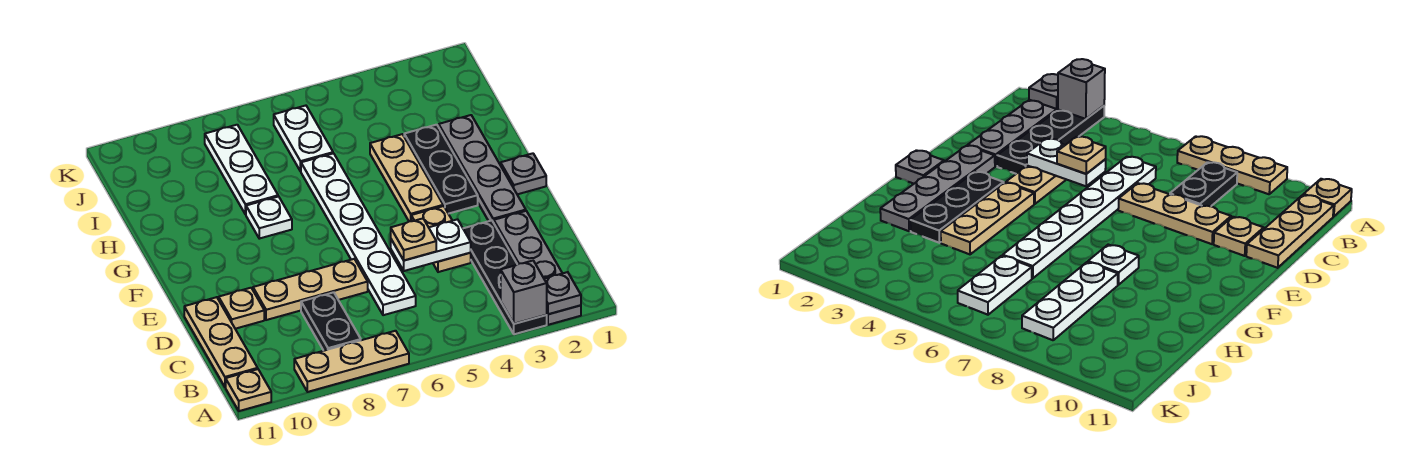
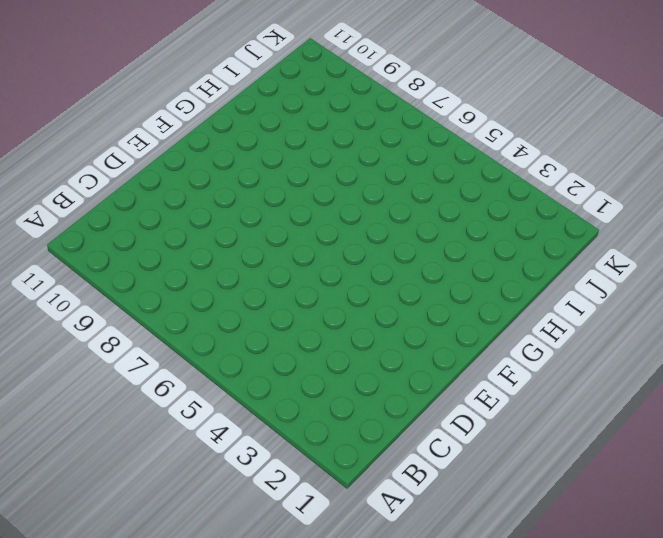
none -> grey plate A2:D2 level 1
none -> black plate A3:D3 level 1
none -> tan plate A7:A9 level 1

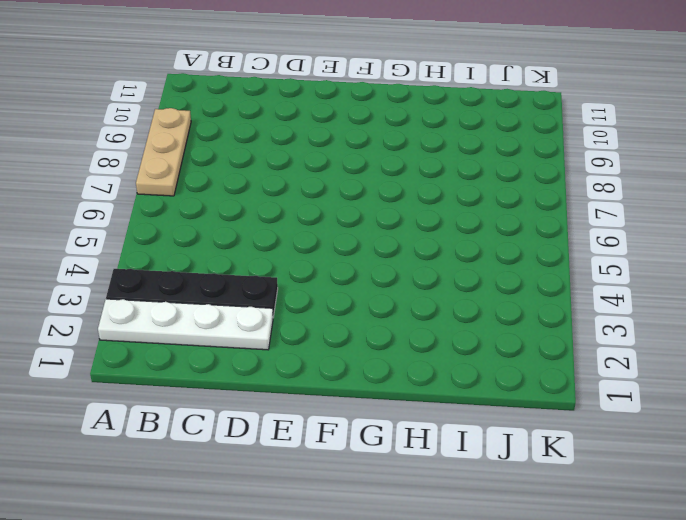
white plate A2:D2 level 1 -> grey plate A2:D2 level 1
none -> tan plate A11 level 1
none -> black plate B8:C8 level 1
none -> tan plate B11:D11 level 1

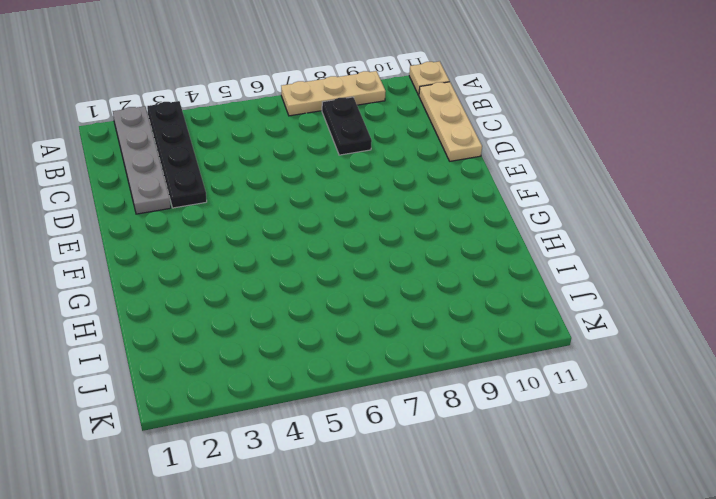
none -> white plate C6:H6 level 1
none -> tan plate D4:E4 level 1
none -> tan plate D7:D9 level 1

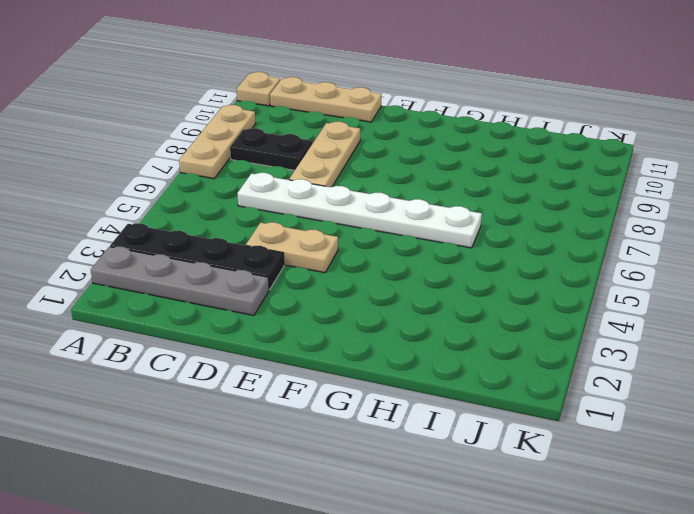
none -> tan plate D10 level 1
none -> grey plate E2:H2 level 1
none -> grey plate F1 level 1

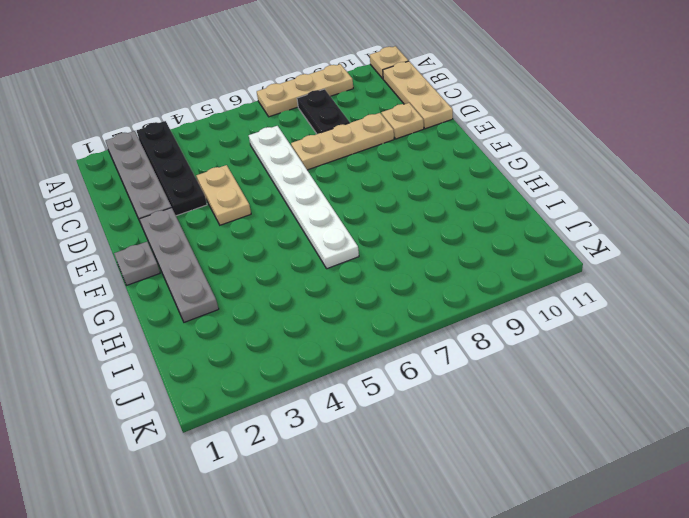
none -> black plate F3:H3 level 1
none -> tan plate F4:H4 level 1
none -> white plate G8 level 1

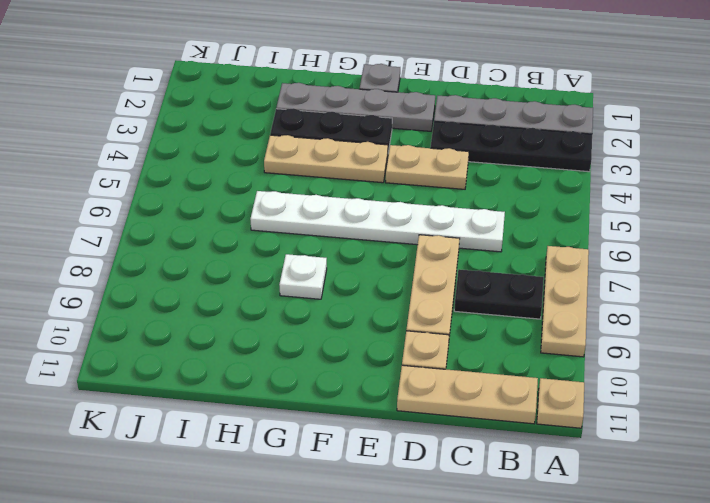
none -> white plate H8:J8 level 1
none -> white plate I6:J6 level 1
none -> grey plate A2 level 2

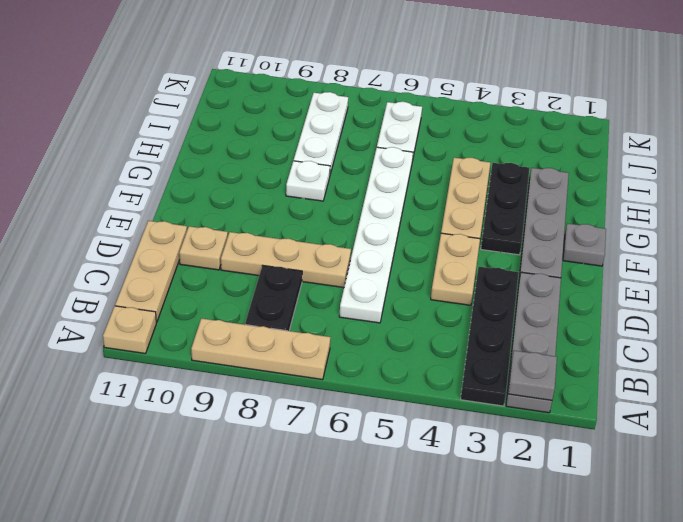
none -> grey brick A3 level 2
none -> white plate D4:D5 level 2
none -> tan plate D5 level 3

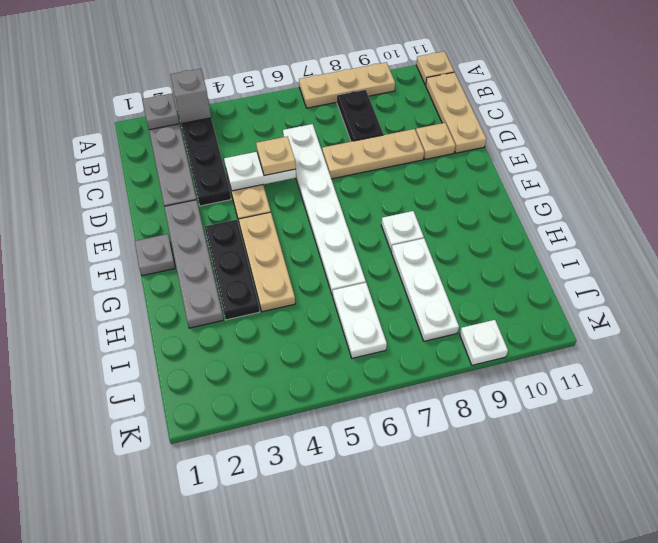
white plate K9 level 1 -> none

